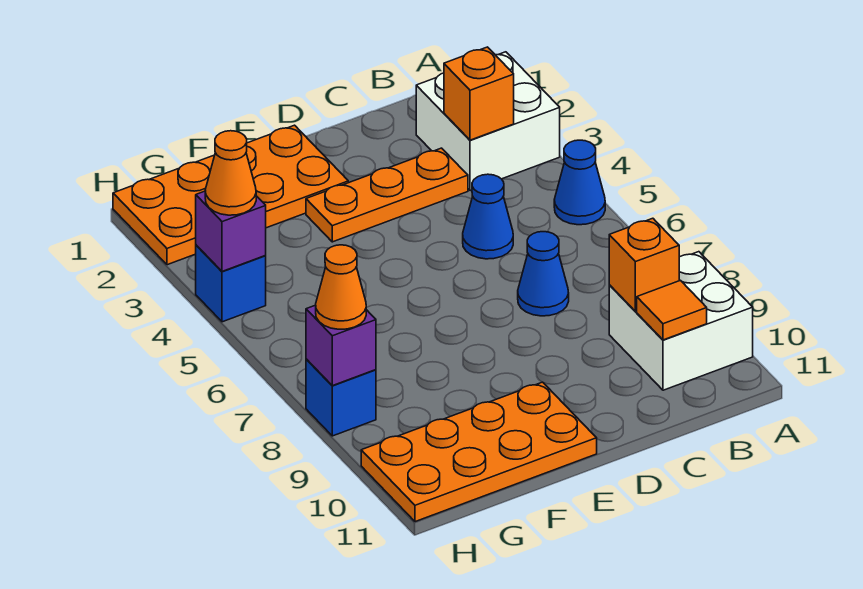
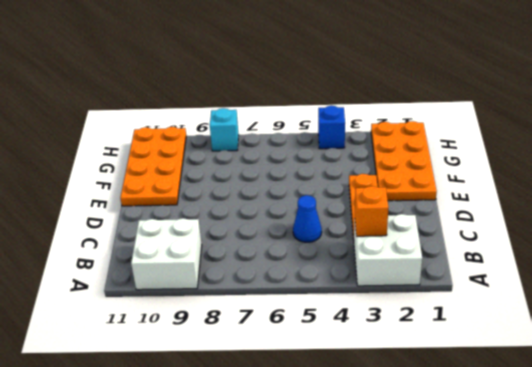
cyan brick H8 level 1 -> blue brick H8 level 1
none -> blue cone A5 level 1
none -> blue cone C7 level 1
none -> orange brick B9 level 2

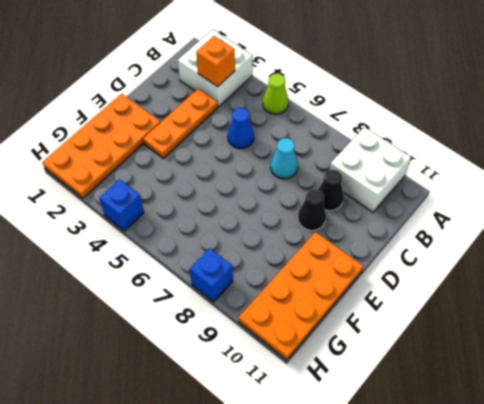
lime cone A5 level 1 -> blue cone A5 level 1
cyan cone C7 level 1 -> blue cone C7 level 1
black cone C9 level 1 -> none
black cone D9 level 1 -> none
none -> orange brick B9 level 2
none -> orange tile B10 level 2
none -> purple brick H4 level 2

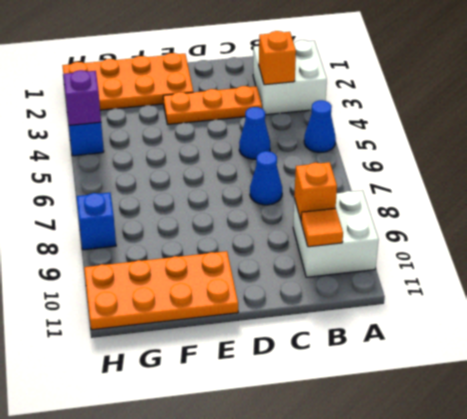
none -> purple brick H8 level 2
none -> orange cone H4 level 3
none -> orange cone H8 level 3

